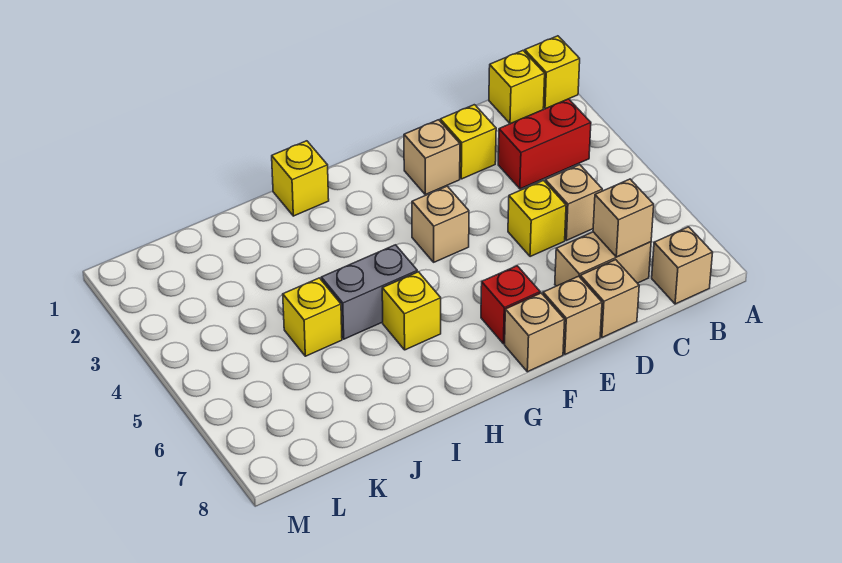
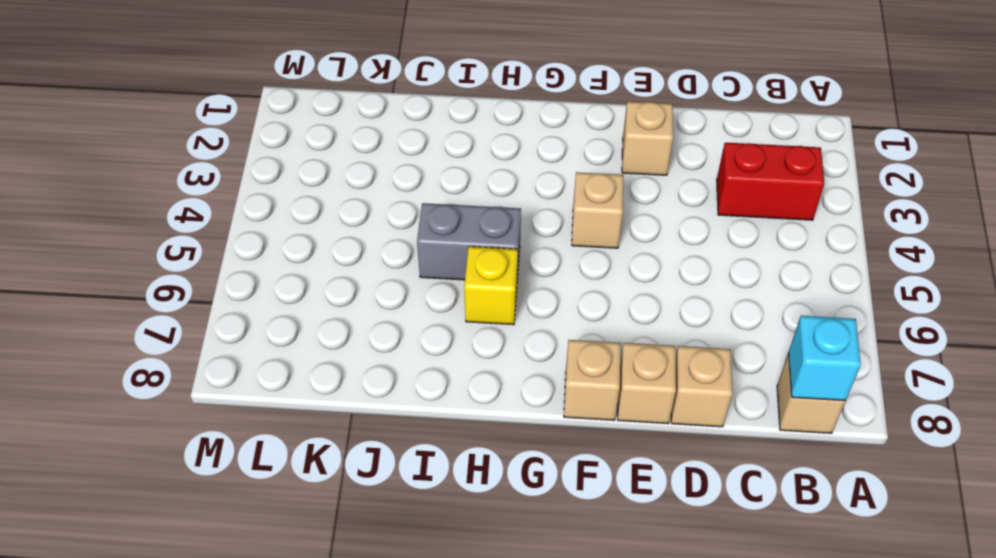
cyan brick B8 level 2 -> none
none -> yellow brick A1 level 1
none -> yellow brick B1 level 1
none -> tan brick C5 level 1

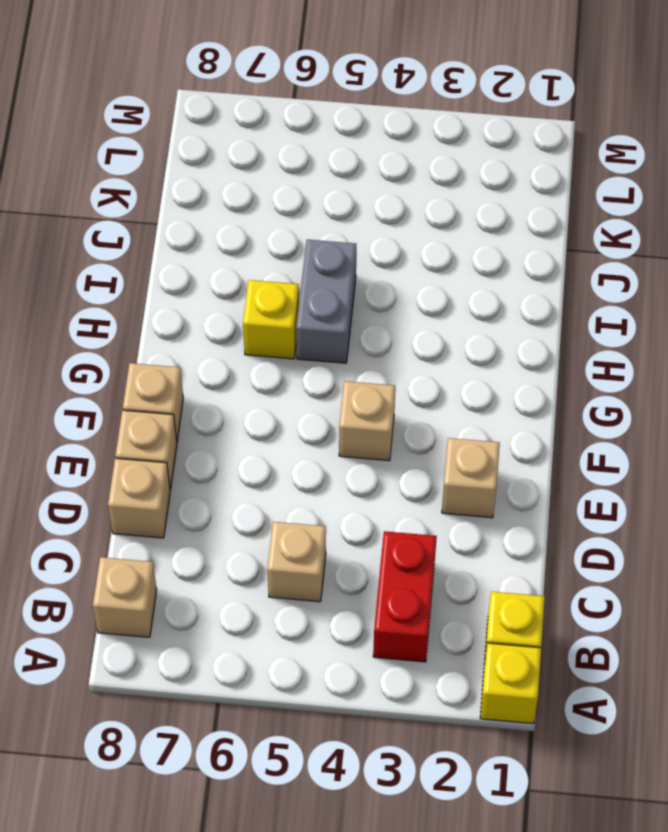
none -> tan brick C7:D7 level 1
none -> yellow brick D2 level 1
none -> yellow brick D5 level 1

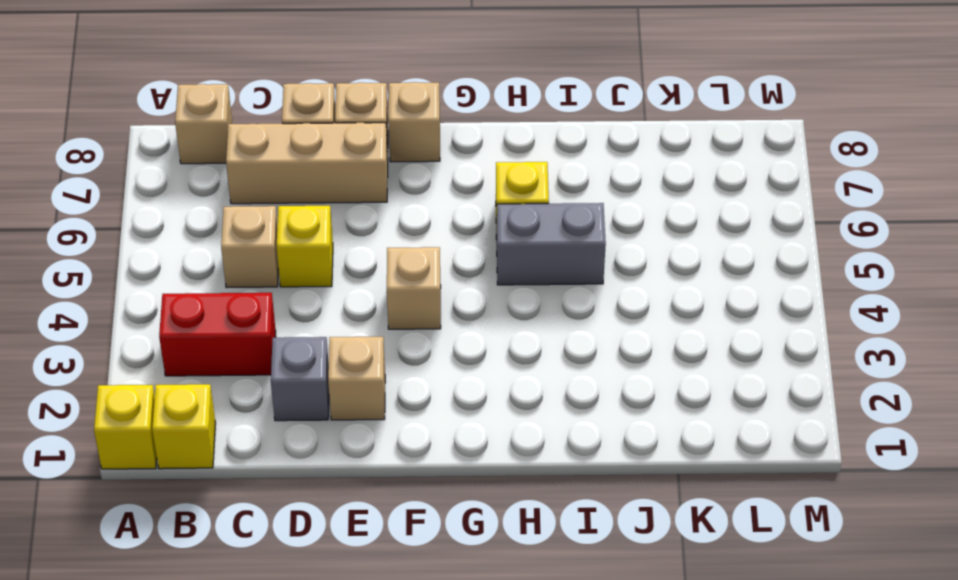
tan brick C7:E7 level 1 -> tan brick C7:D7 level 1
grey brick D2 level 1 -> yellow brick D2 level 1
none -> red brick F7 level 1
none -> yellow brick H1 level 1
none -> yellow brick J5 level 1

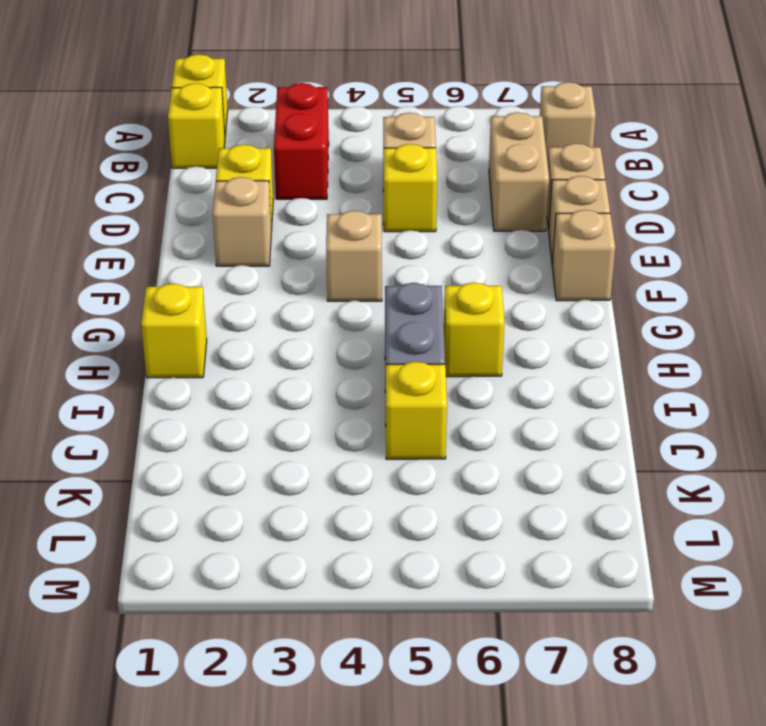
none -> red brick F7 level 1
none -> tan brick C7 level 2

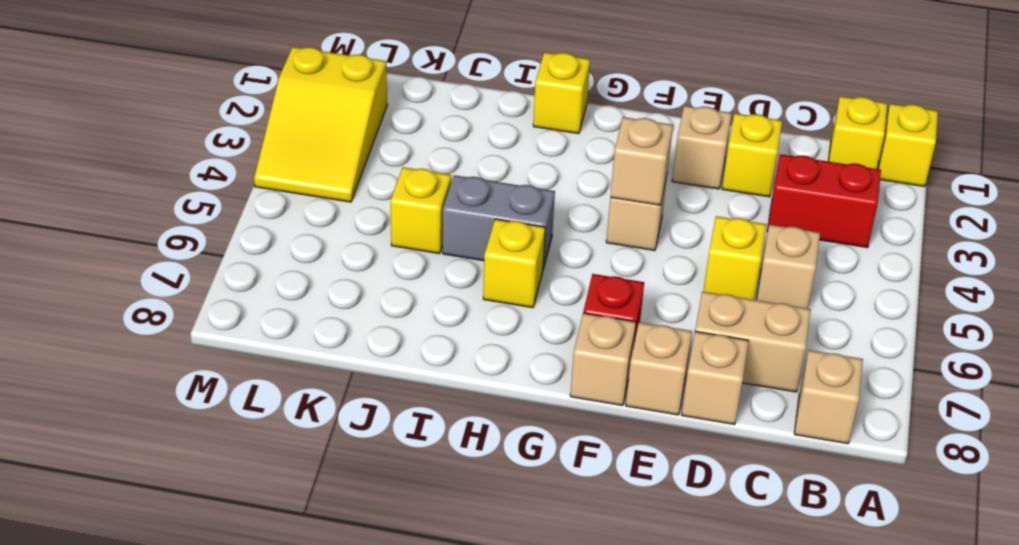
tan brick F4 level 2 -> tan brick C7 level 2
yellow slope L2:M4 level 1 top 2 -> none

